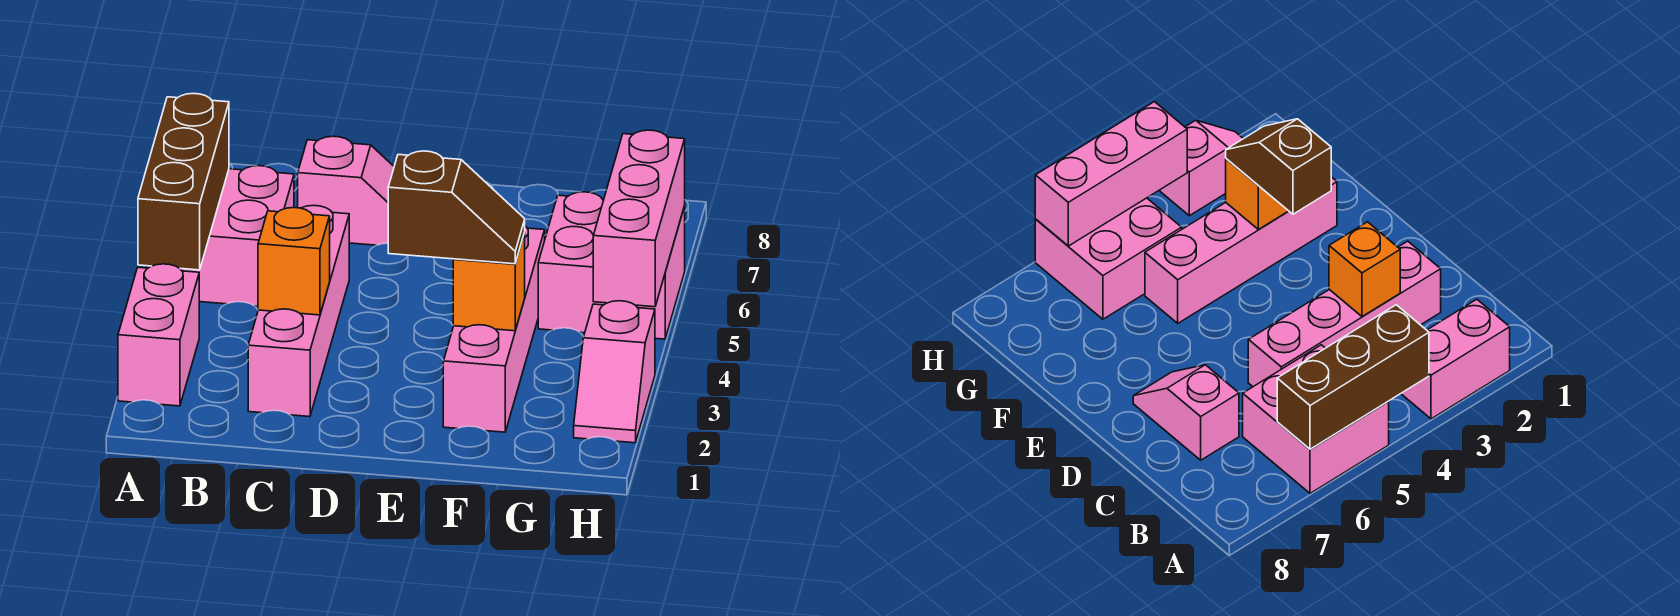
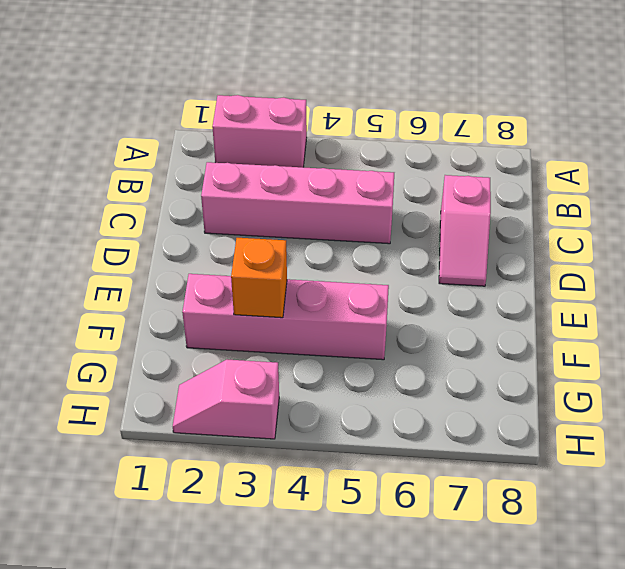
none -> pink brick A5:B6 level 1
none -> pink brick G5:H6 level 1
none -> brown brick A4:A6 level 2

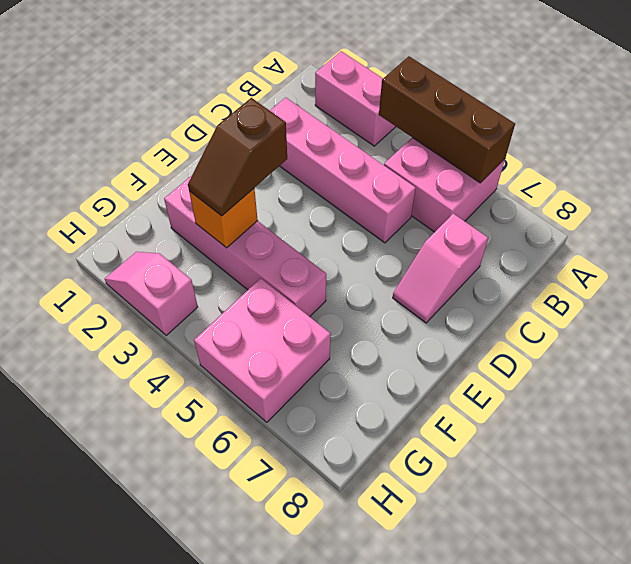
none -> orange brick C3 level 2
none -> pink brick H4:H6 level 2

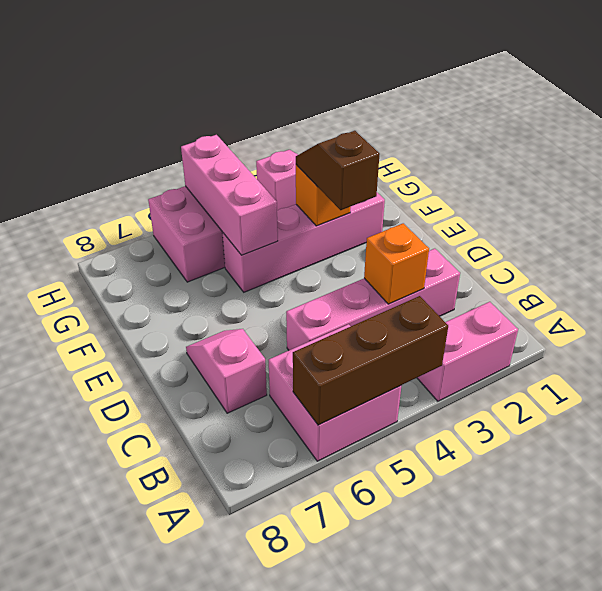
pink brick F5:H5 level 2 -> pink brick H4:H6 level 2

